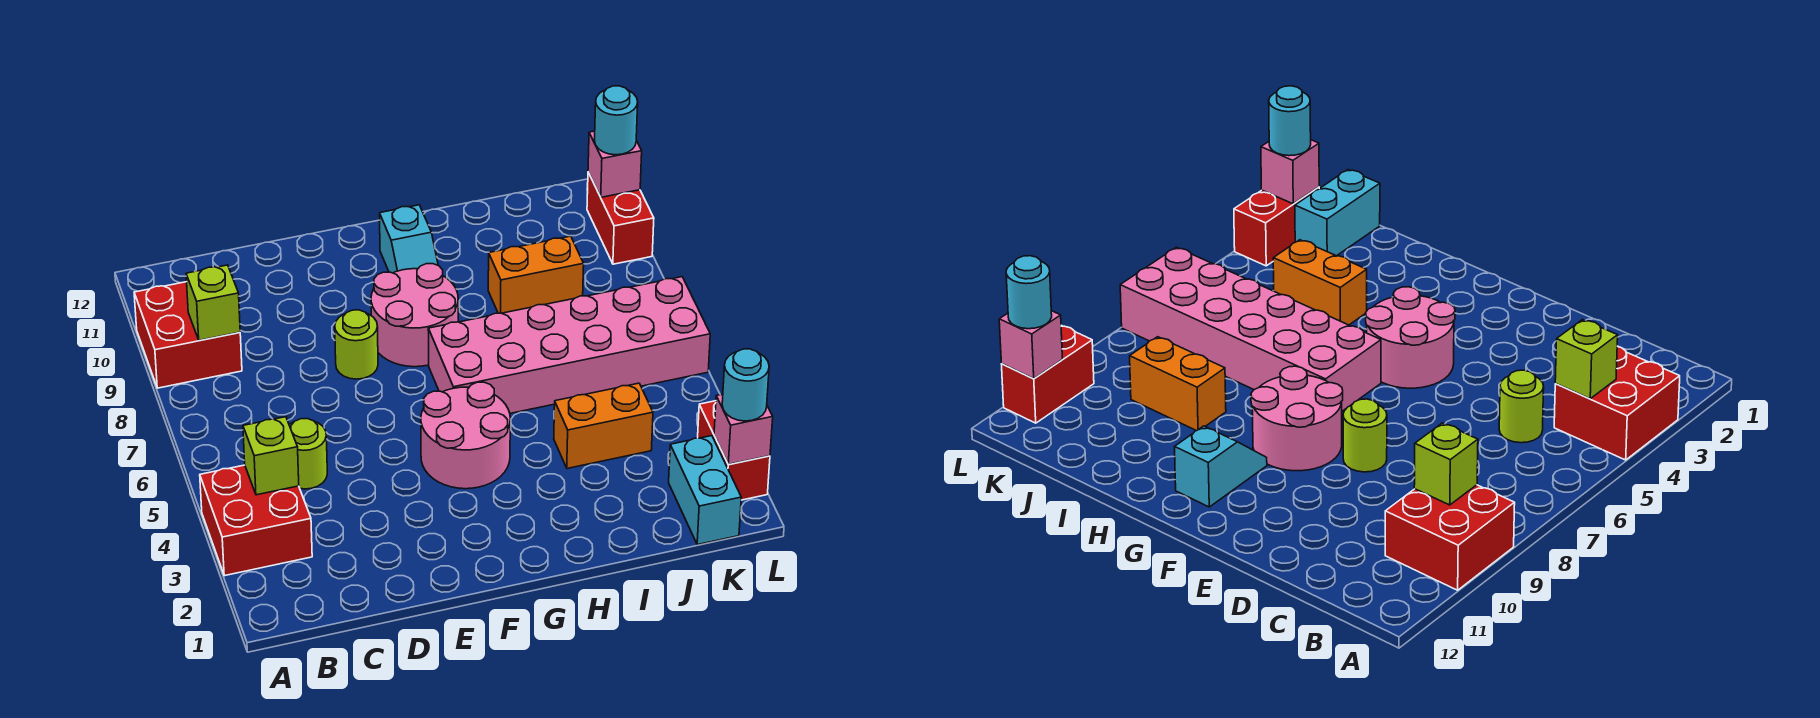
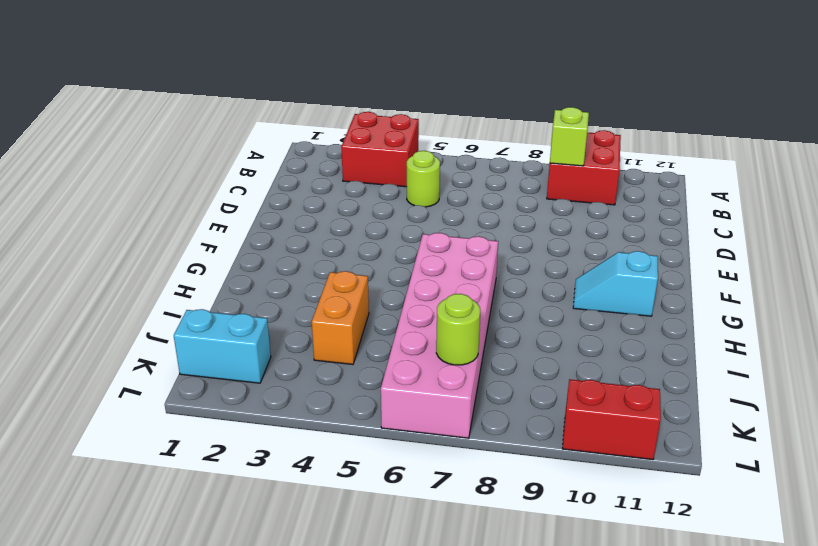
lime round brick K7 level 2 -> lime round brick E8 level 1
none -> pink round brick F4:G5 level 1
none -> pink round brick F8:G9 level 1
none -> orange brick I9:J9 level 1

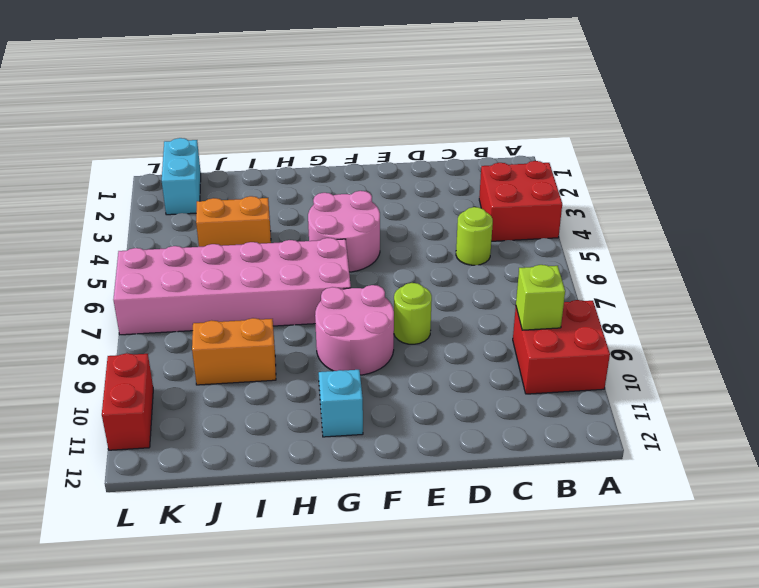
none -> red brick L2:L3 level 1
none -> lime brick B4 level 2
none -> pink brick L2 level 2

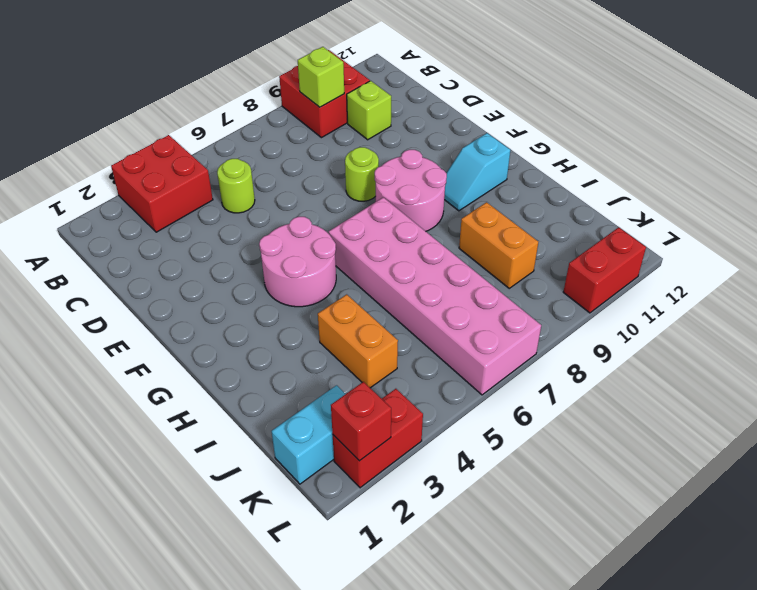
lime brick C10 level 1 -> lime brick B4 level 2
red brick L2 level 2 -> pink brick L2 level 2
none -> pink brick L11 level 2
none -> cyan round brick L2 level 3
none -> cyan round brick L11 level 3

